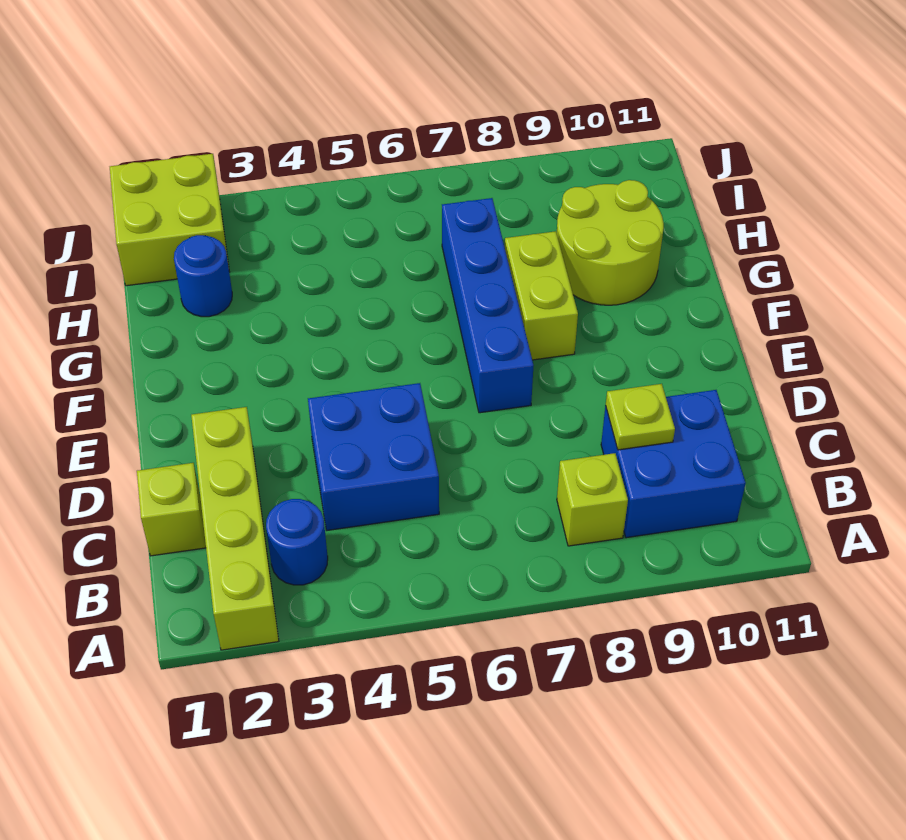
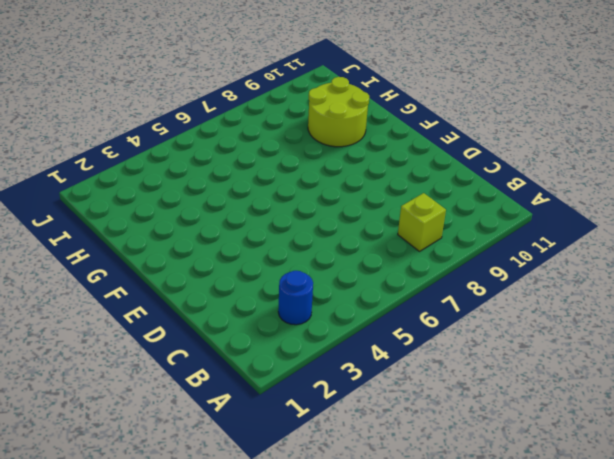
none -> lime brick A2:D2 level 1
none -> blue brick B9:C10 level 1
none -> lime brick C1 level 1

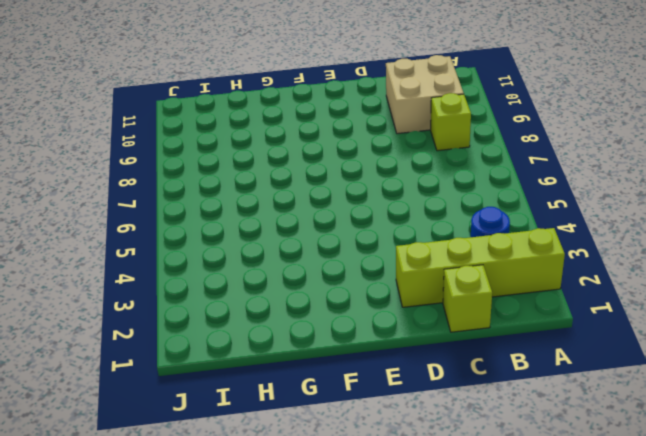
tan brick B9:C10 level 1 -> blue brick B9:C10 level 1
none -> blue brick C4:D5 level 1
none -> blue brick E7:H7 level 1
none -> lime brick F8:G8 level 1

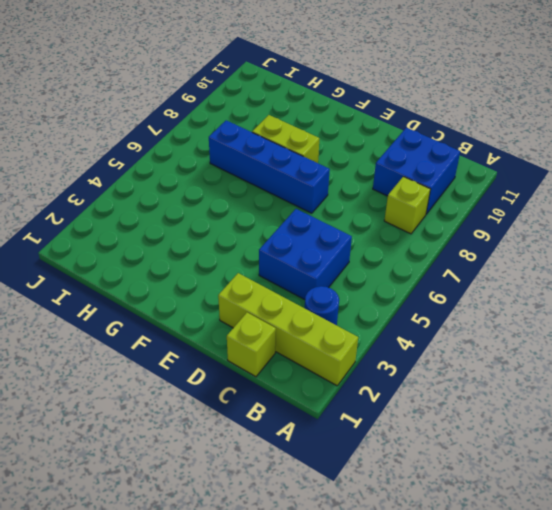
none -> lime round brick G9:H10 level 1
none -> blue round brick H2 level 1
none -> lime brick I1:J2 level 1

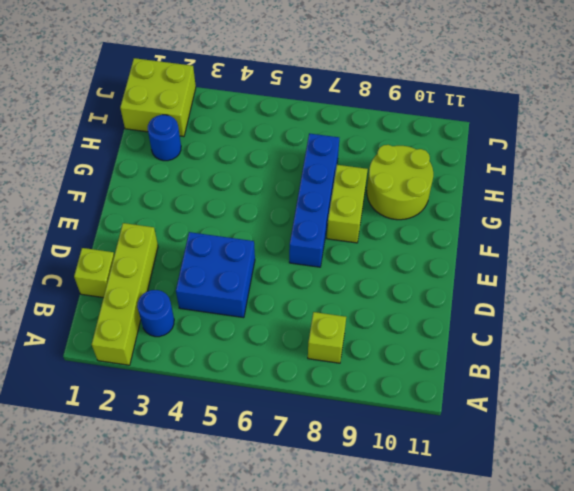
none -> blue brick B9:C10 level 1
none -> lime plate C9 level 2

